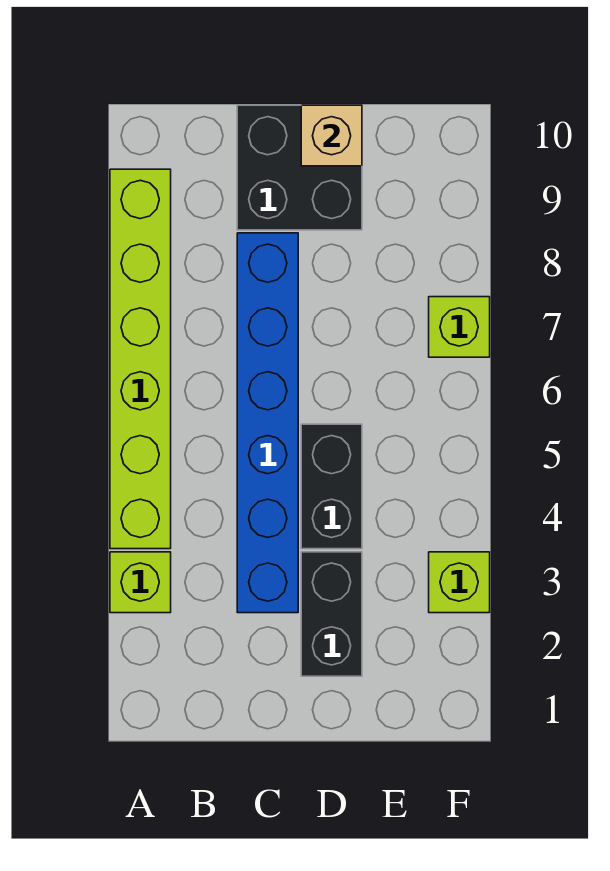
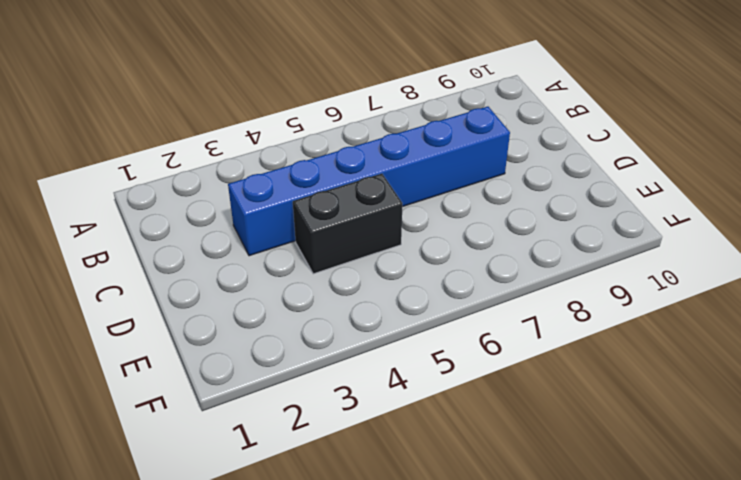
none -> lime brick A3 level 1
none -> lime brick A4:A9 level 1

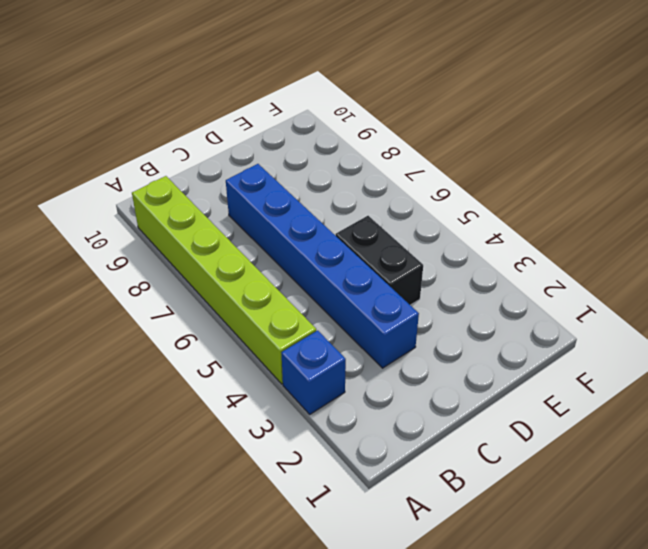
blue brick A3 level 1 -> lime brick A3 level 1
none -> black brick C9:D10 level 1
none -> black brick D2:D3 level 1

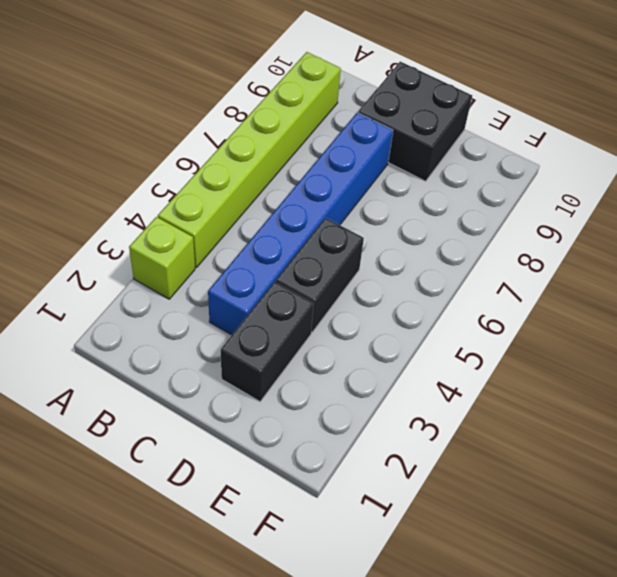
none -> lime brick F3 level 1
none -> lime brick F7 level 1

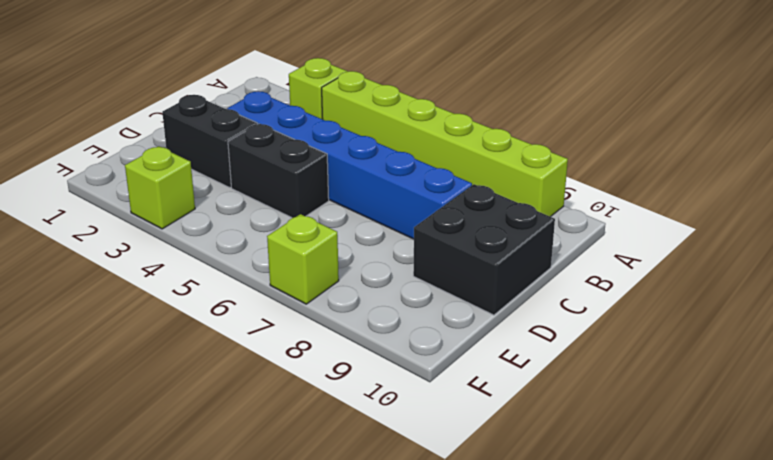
none -> tan brick D10 level 2

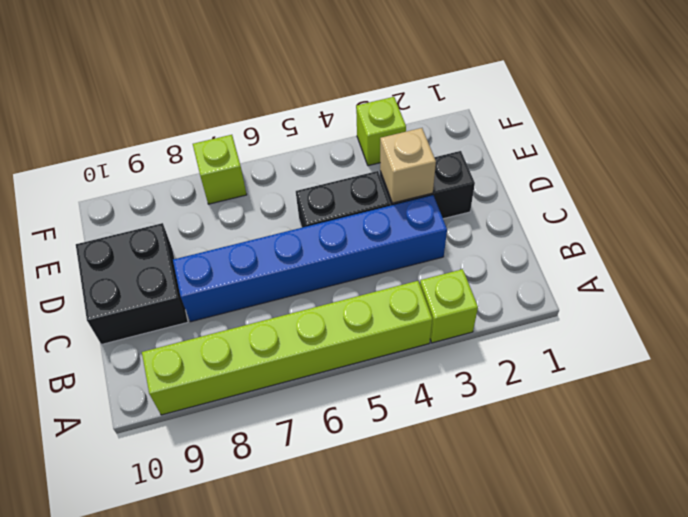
tan brick D3 level 2 -> tan brick D10 level 2

